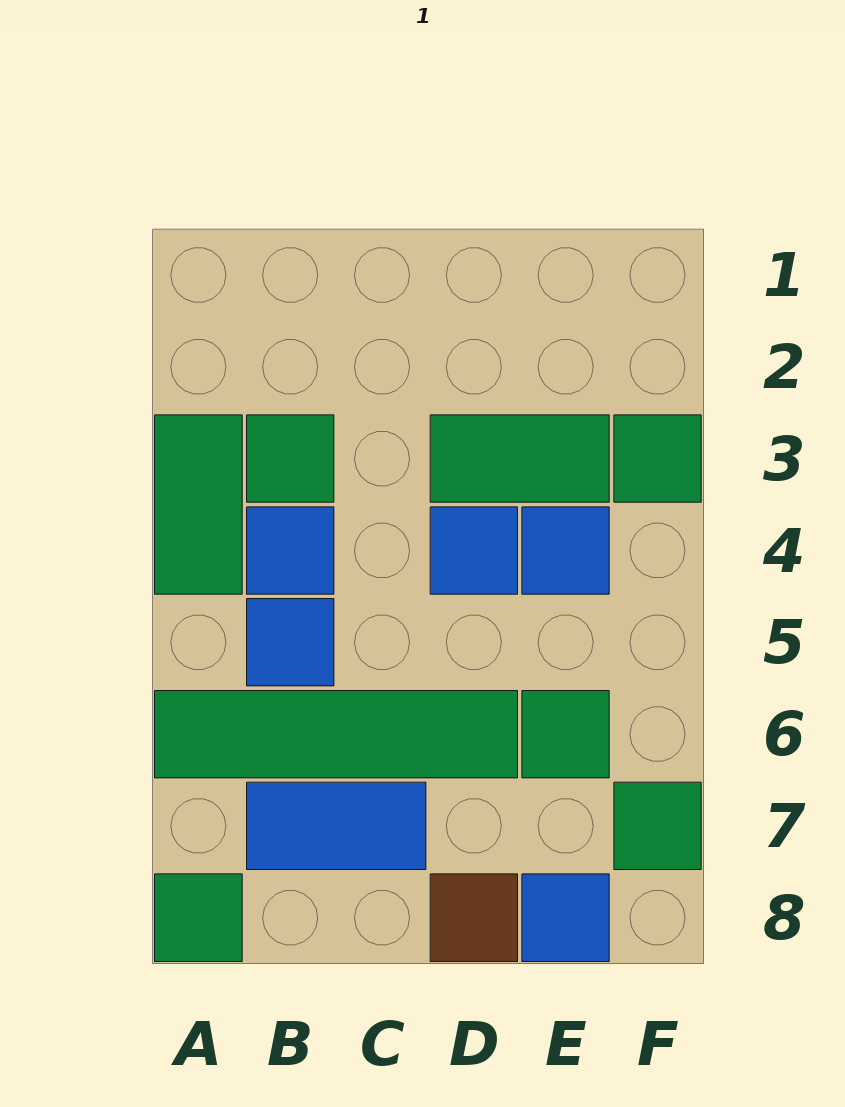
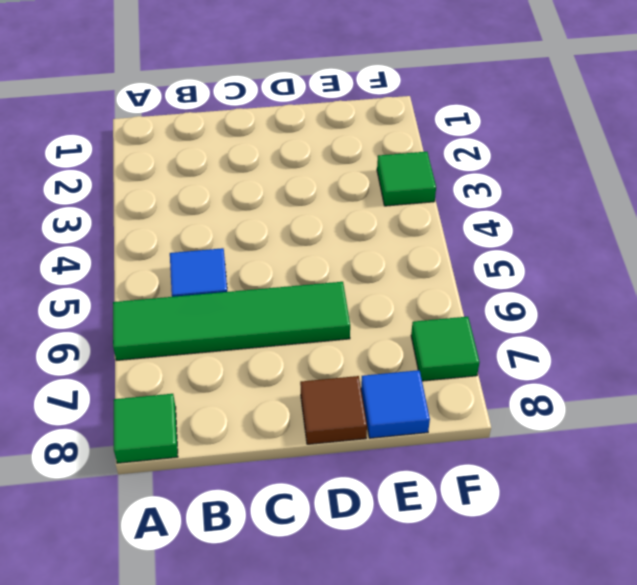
none -> green tile A3:A4 level 1
none -> green tile B3 level 1
none -> blue tile B4 level 1

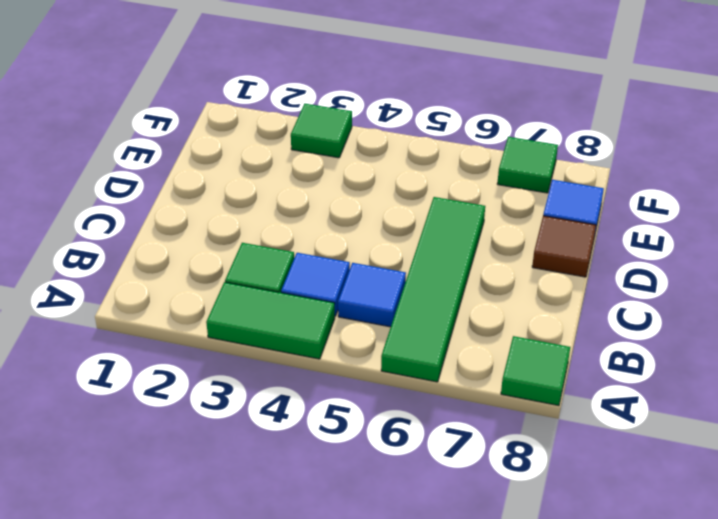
none -> blue tile B7:C7 level 1
none -> green tile D3:E3 level 1
none -> blue tile D4 level 1

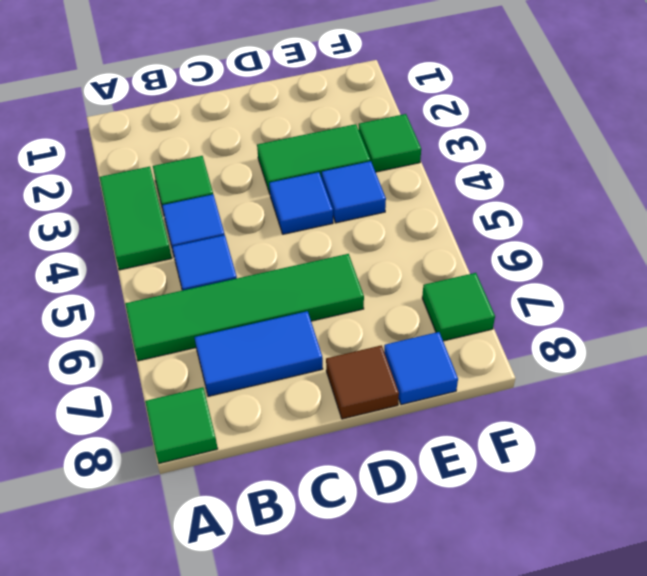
none -> green tile E6 level 1

